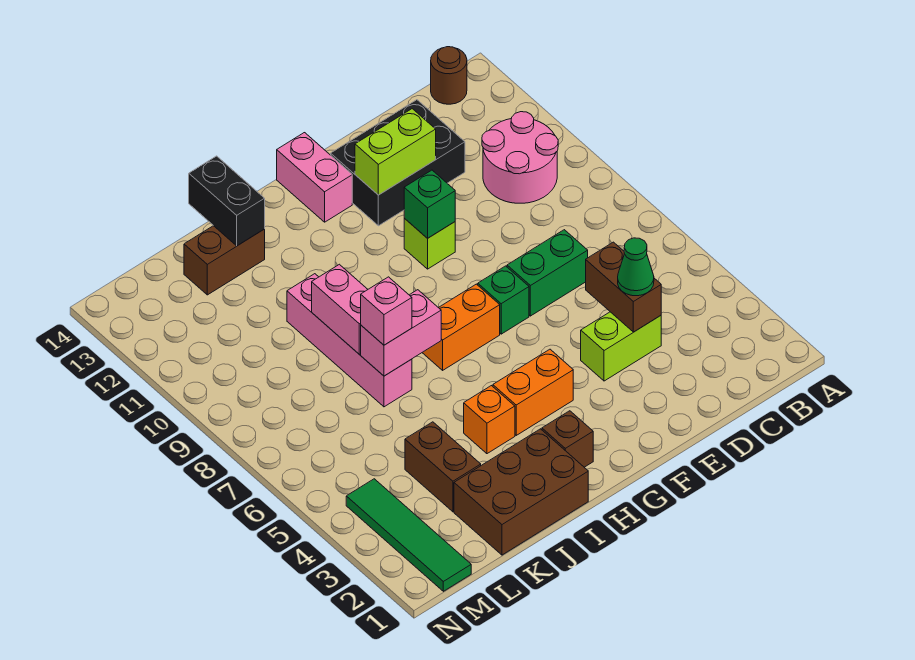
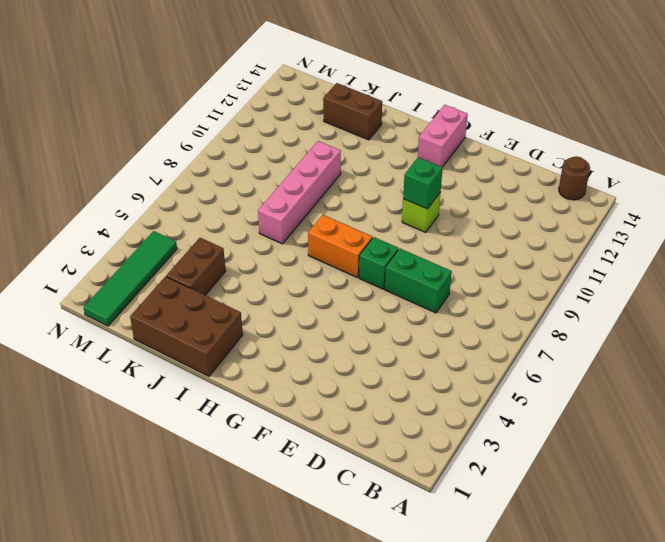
none -> pink round brick B10:C11 level 1
none -> lime brick D4:E4 level 1
none -> black brick D12:F13 level 1

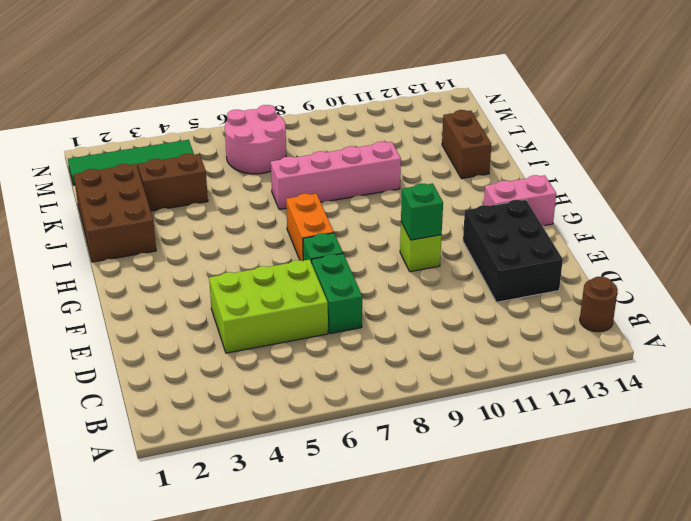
lime brick D4:E6 level 1 -> lime brick D4:E4 level 1
pink round brick L6:M7 level 1 -> pink round brick B10:C11 level 1
none -> orange brick G4:H4 level 1
none -> brown brick H2 level 1
none -> orange brick I4 level 1

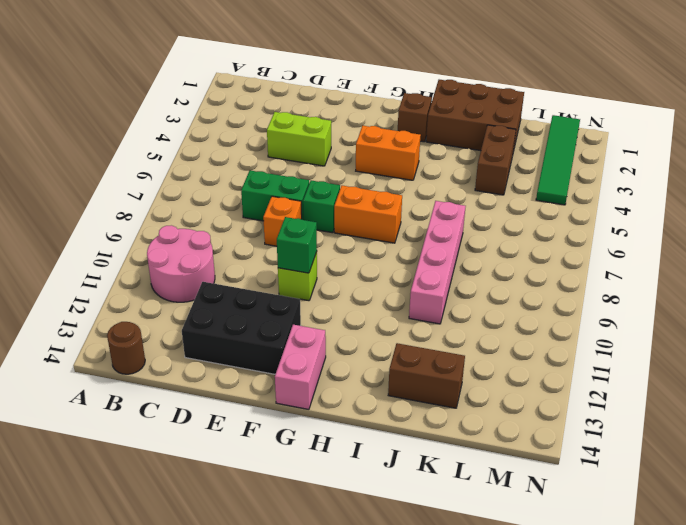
orange brick E8 level 1 -> orange brick I4 level 1
none -> brown brick D4:D5 level 2
none -> lime brick E12:F12 level 2
none -> pink brick I7:J7 level 2

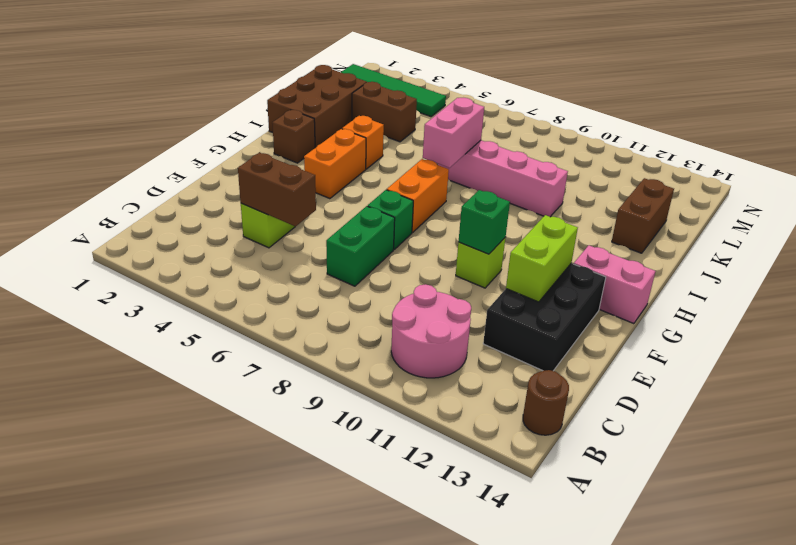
none -> pink brick J8:J9 level 2
none -> black brick J13:J14 level 2
none -> green cone D4 level 3

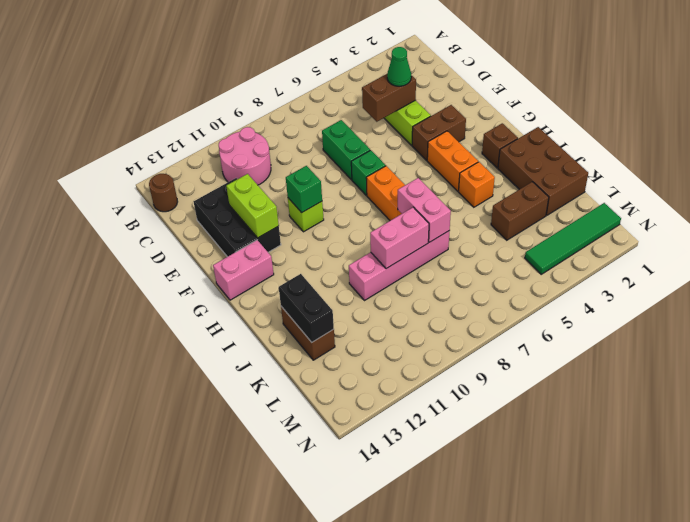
brown brick F3:F4 level 1 -> none
black brick J13:K13 level 2 -> black brick J13:J14 level 2
none -> pink brick J7 level 3

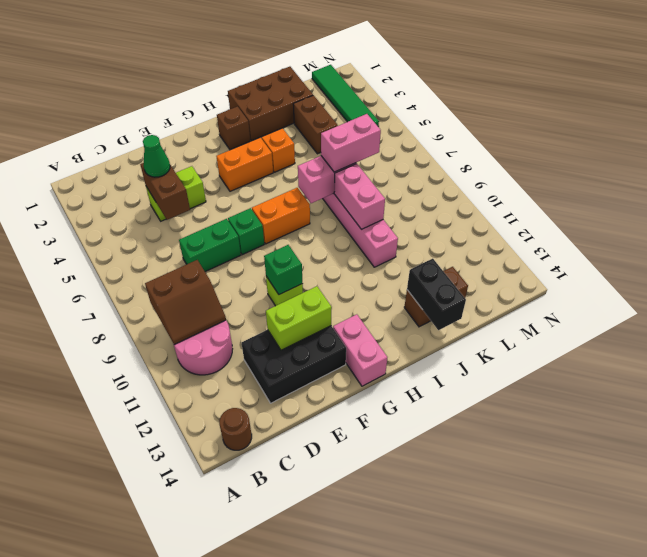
brown slope B9:C10 level 2 top 9 -> none
pink brick J7:K7 level 3 -> pink brick J7 level 3

